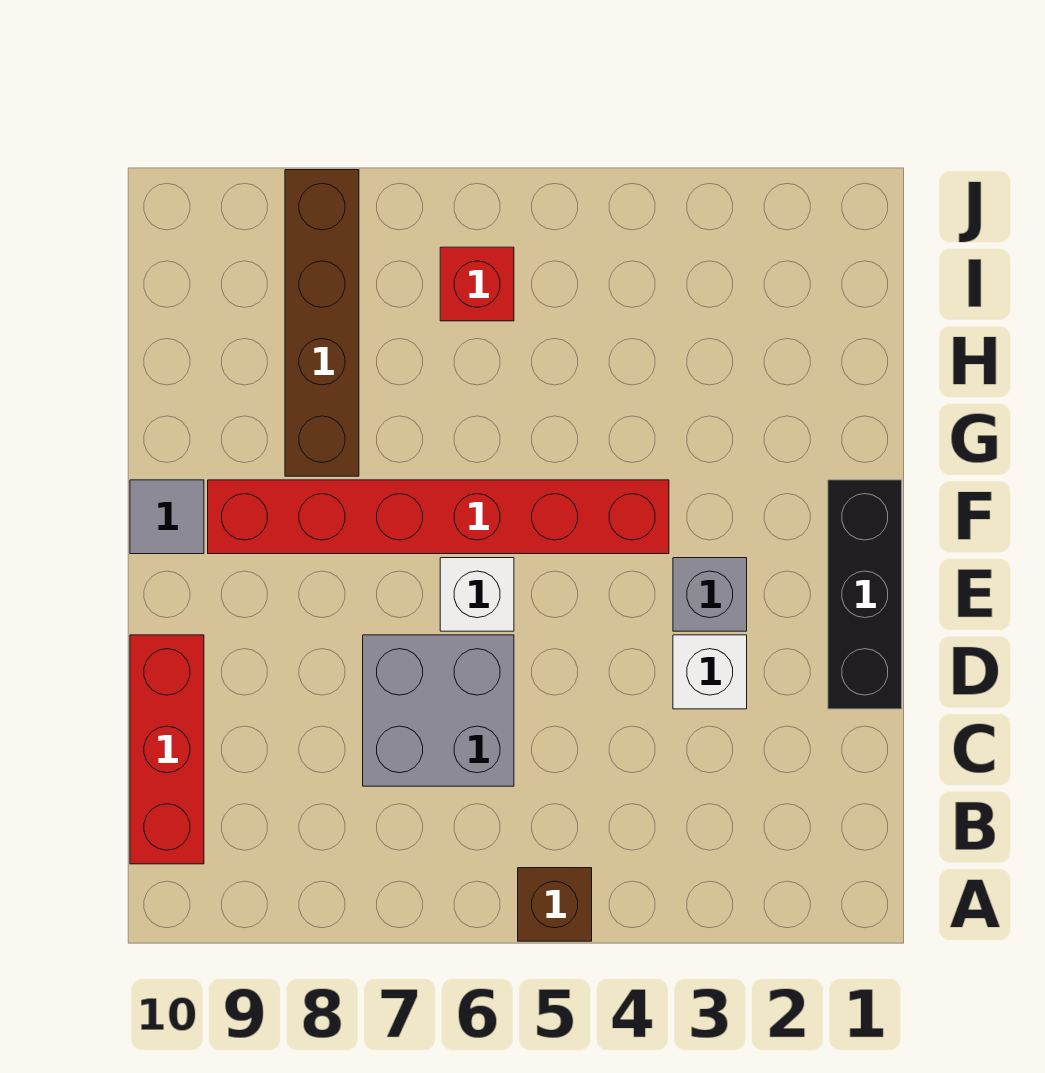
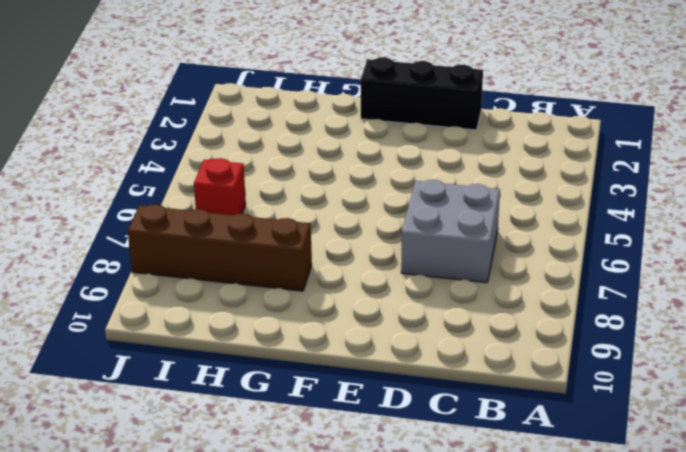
none -> brown brick A5 level 1
none -> red brick B10:D10 level 1

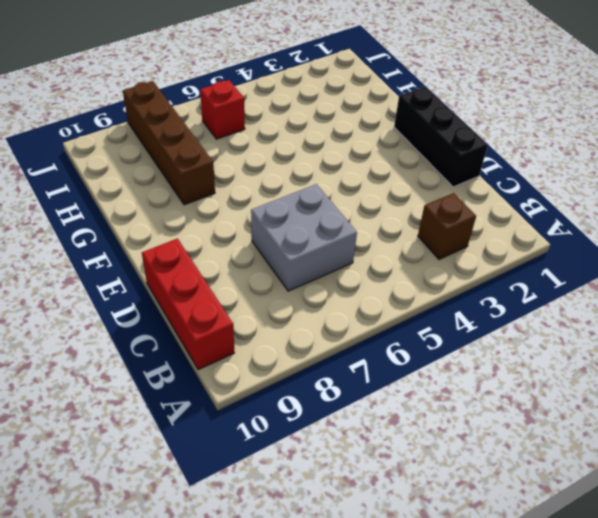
brown brick B3 level 1 -> brown brick A5 level 1
none -> white brick D3 level 1
none -> grey brick E3 level 1

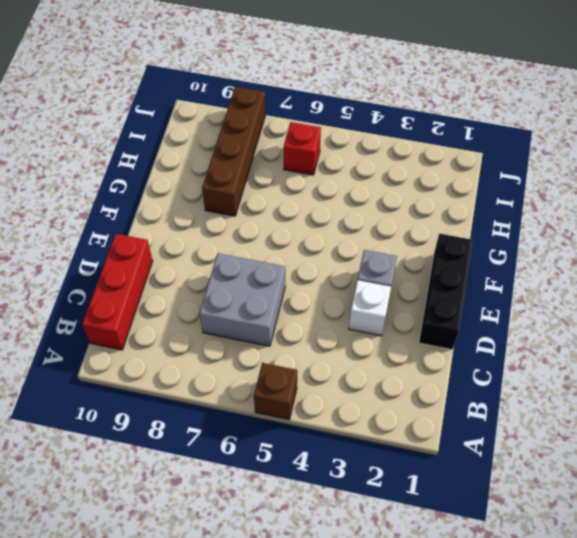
none -> white brick E6 level 1
none -> red brick F4:F9 level 1

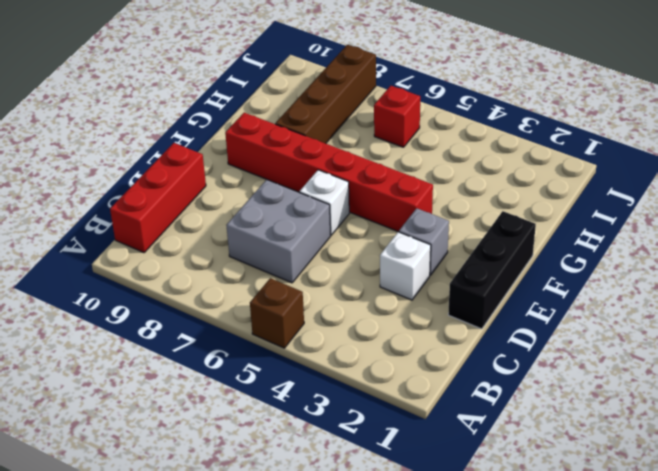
none -> grey tile F10 level 1

